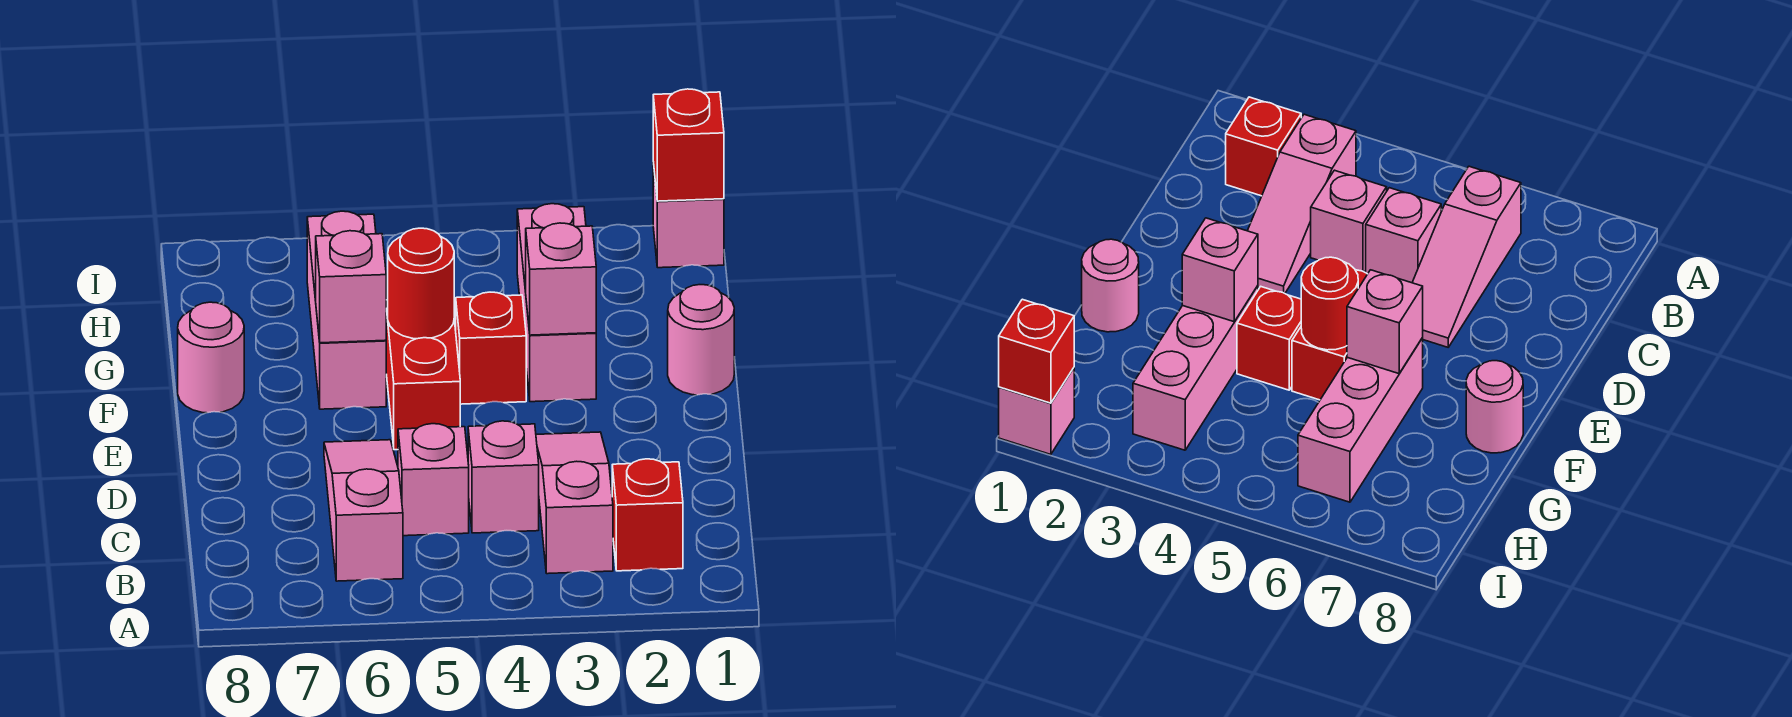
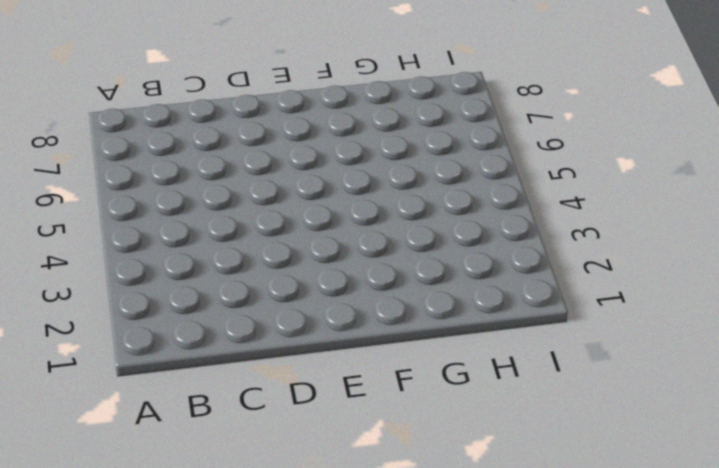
none -> red brick B2 level 1
none -> pink slope B3:D3 level 1 top B
none -> pink slope B6:D6 level 1 top B

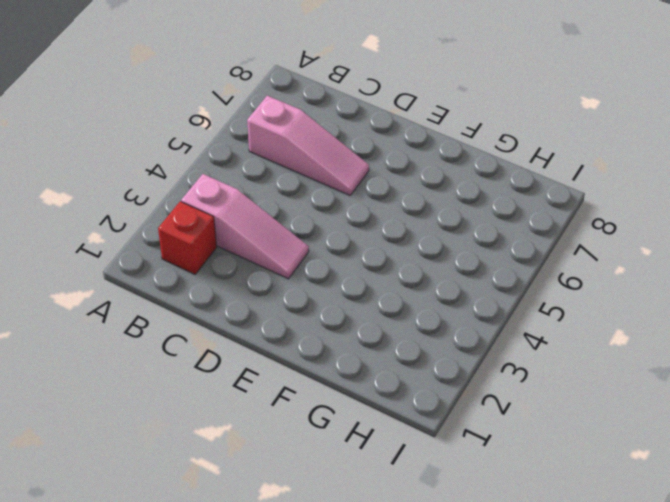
none -> pink brick C4 level 1
none -> pink brick C5 level 1
none -> red brick E5:F5 level 1

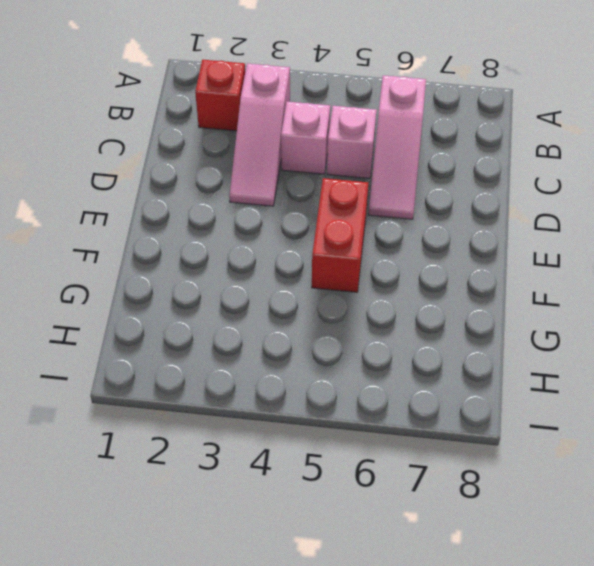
none -> pink round brick F1 level 1
none -> pink brick F3:H3 level 1
none -> red brick F4 level 1

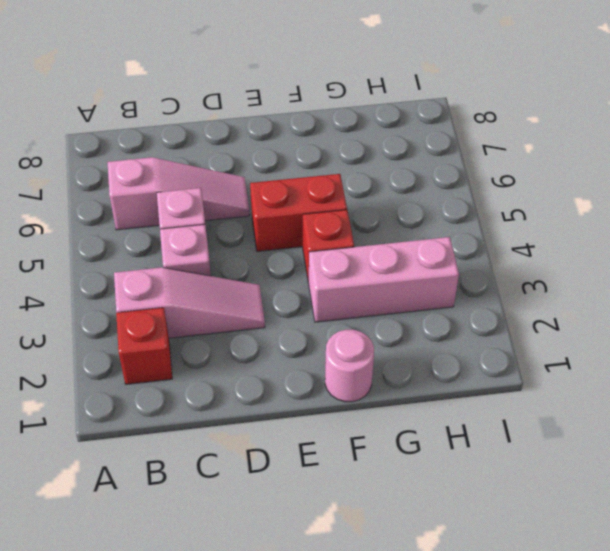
none -> pink brick F6:H6 level 1
none -> pink round brick F8 level 1
none -> pink brick I1 level 1

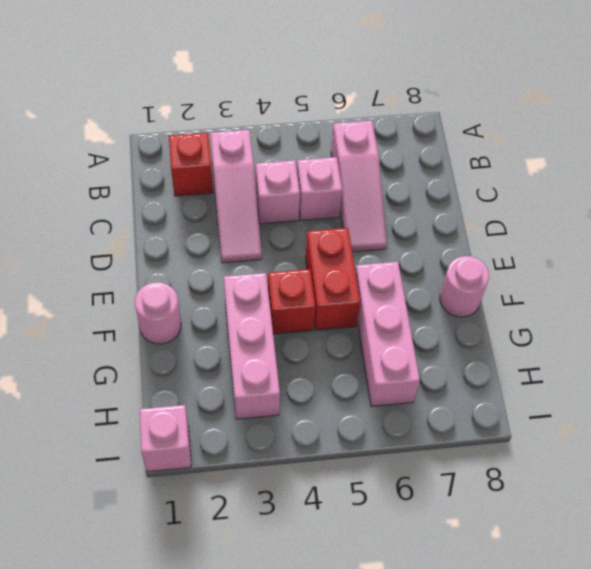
none -> pink brick F3 level 2
none -> red round brick F5 level 2
none -> pink brick F6 level 2

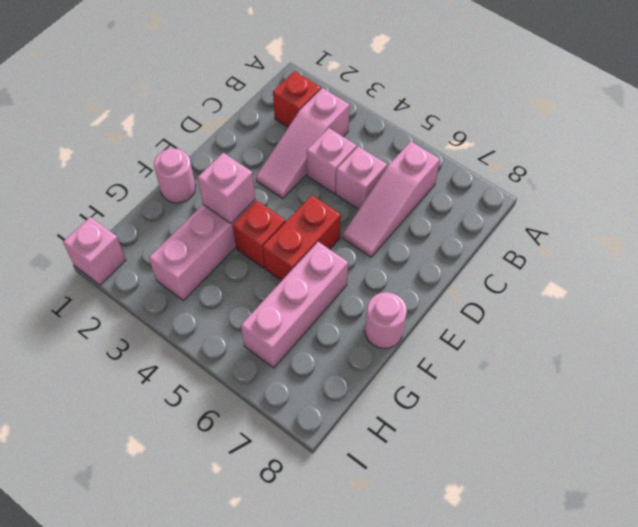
none -> red round brick F5 level 2
none -> pink brick F6 level 2
none -> red brick I1 level 2

